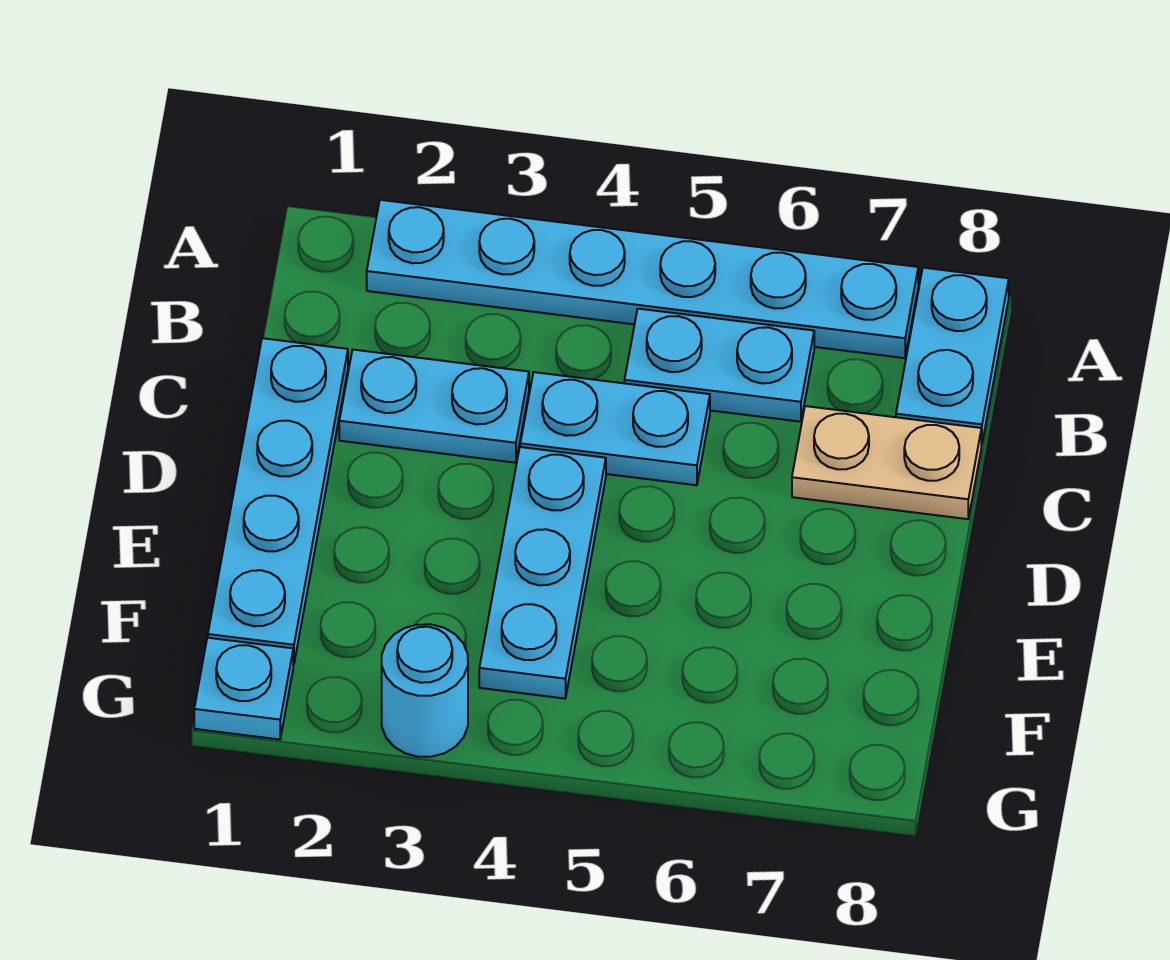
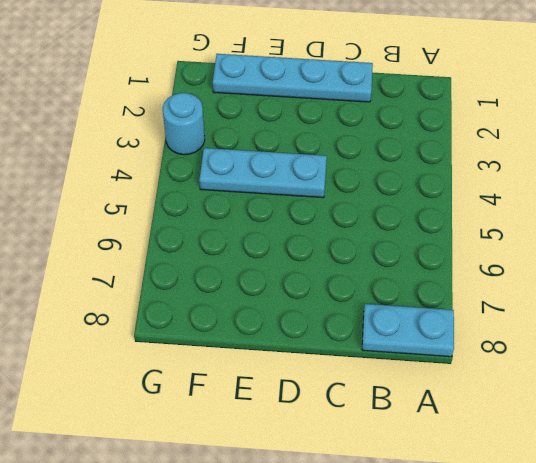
none -> cyan plate A2:A7 level 1
none -> cyan plate B5:B6 level 1

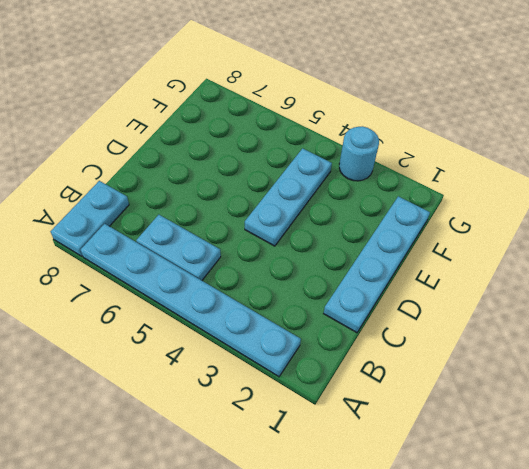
none -> cyan plate C2:C3 level 1
none -> cyan plate C4:C5 level 1

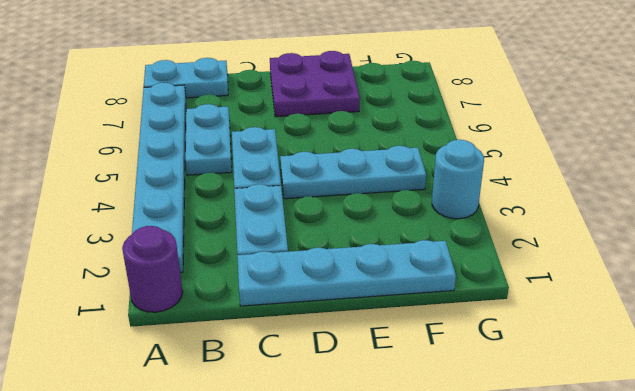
purple round brick A1 level 1 -> none
purple plate D7:E8 level 1 -> none
none -> tan plate C7:C8 level 1
none -> cyan plate G1 level 1

